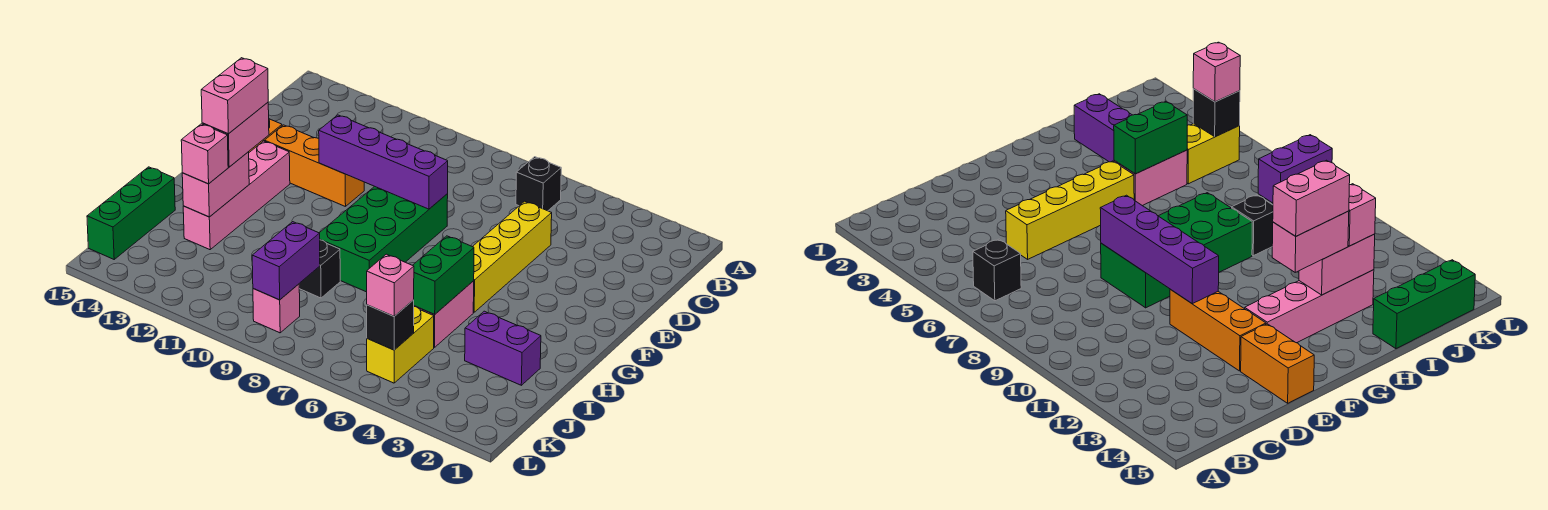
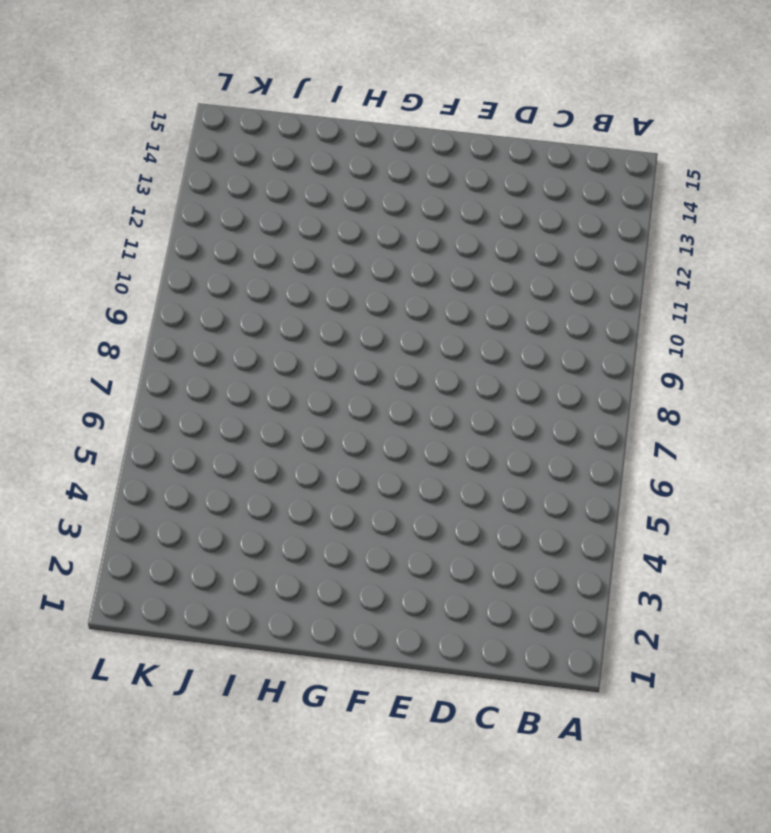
none -> black brick B6 level 1
none -> yellow brick D5:G5 level 1
none -> green brick E8:H9 level 1

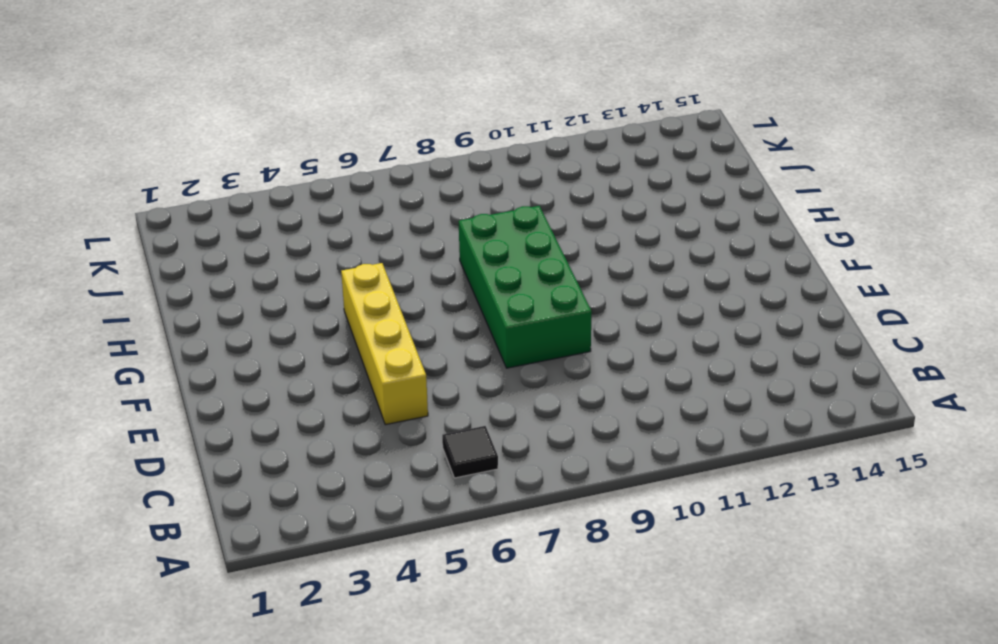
black tile B6 level 1 -> black brick B6 level 1
none -> orange brick E11:E13 level 1
none -> orange brick E14:E15 level 1
none -> pink brick F13:I13 level 1

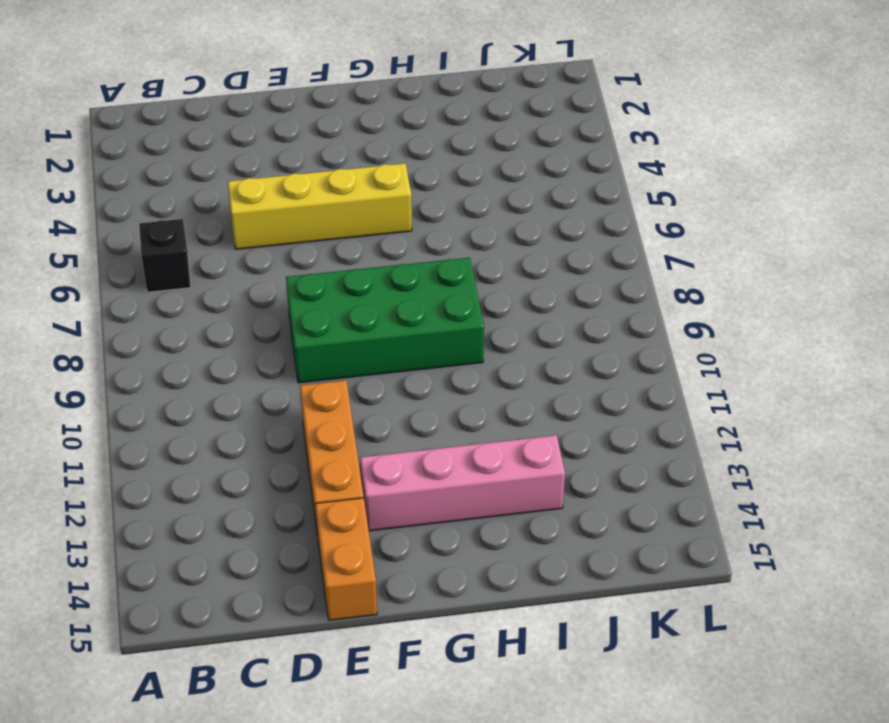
none -> pink brick H5:I5 level 1
none -> purple brick I2:I3 level 1
none -> black brick I9 level 1

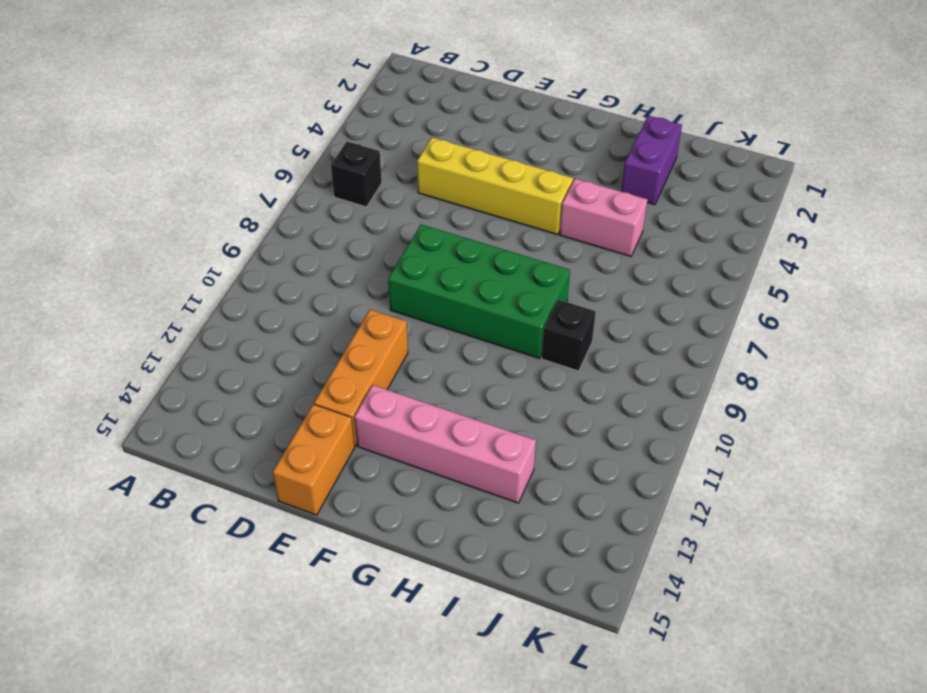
none -> green brick I15:K15 level 1
none -> yellow brick J5:K5 level 1
none -> pink brick K9 level 1

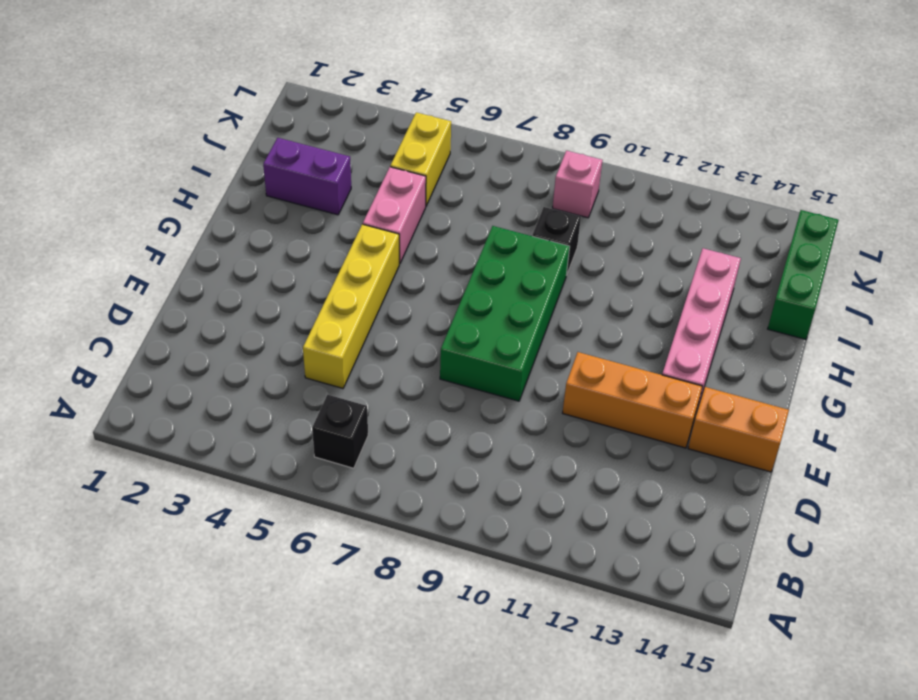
none -> purple brick E8:E11 level 2
none -> green brick H5:I5 level 2
none -> pink brick H13:I13 level 2

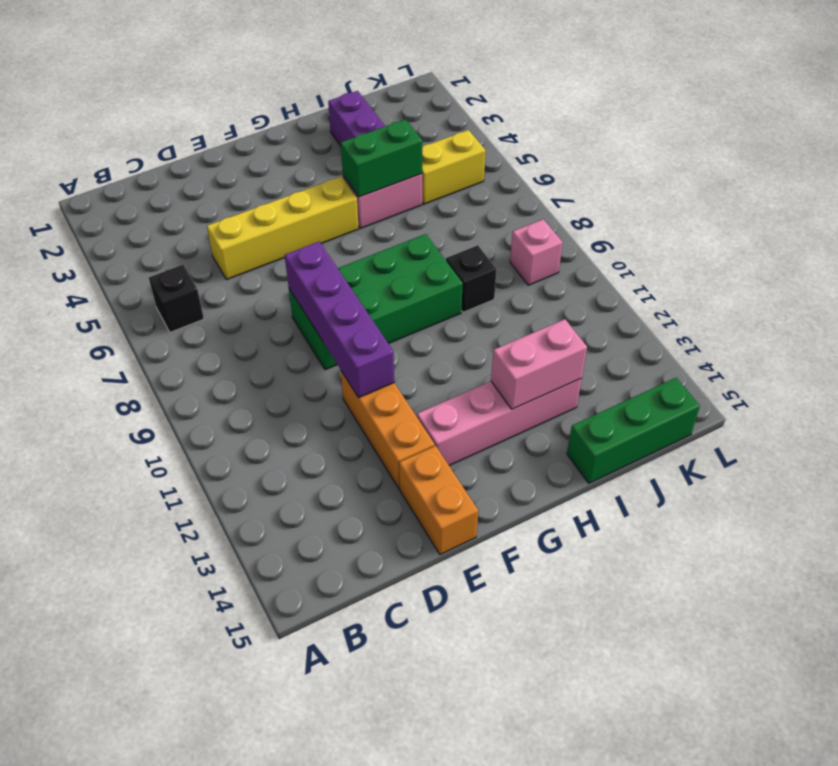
none -> purple brick J9:K9 level 2
none -> black brick K5 level 2
none -> pink brick G13:H13 level 3

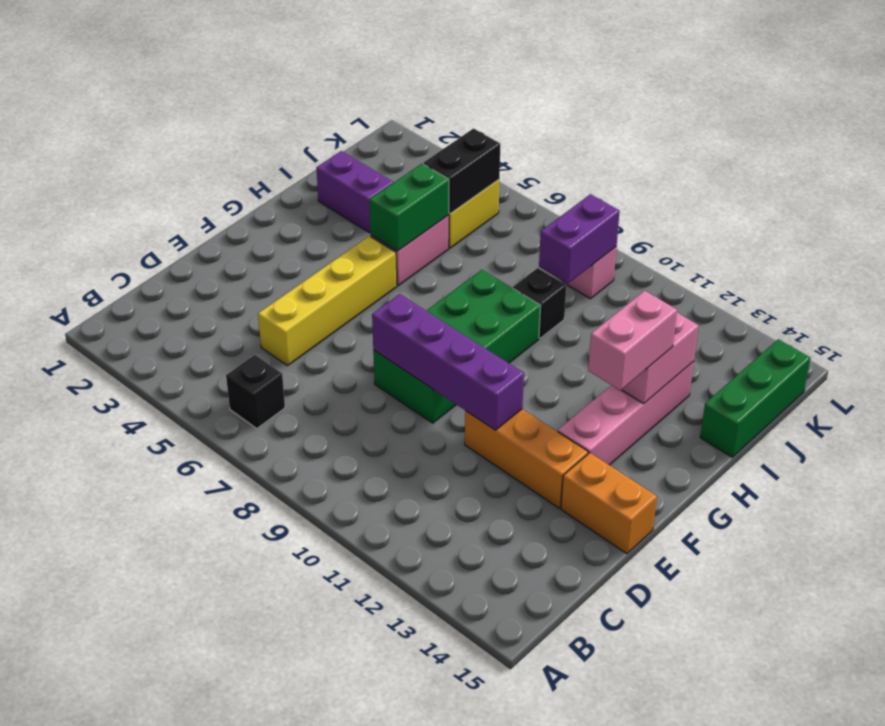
black brick J5:K5 level 2 -> black brick K5 level 2
none -> pink brick I13 level 3
none -> pink brick K5 level 3
none -> pink brick G13:H13 level 4

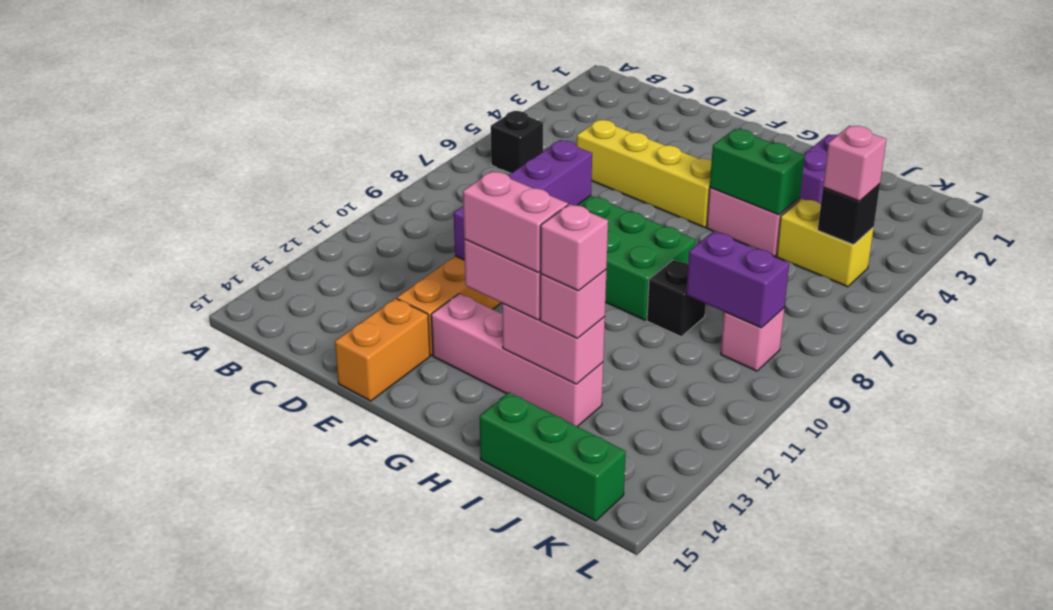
pink brick I13 level 4 -> none

